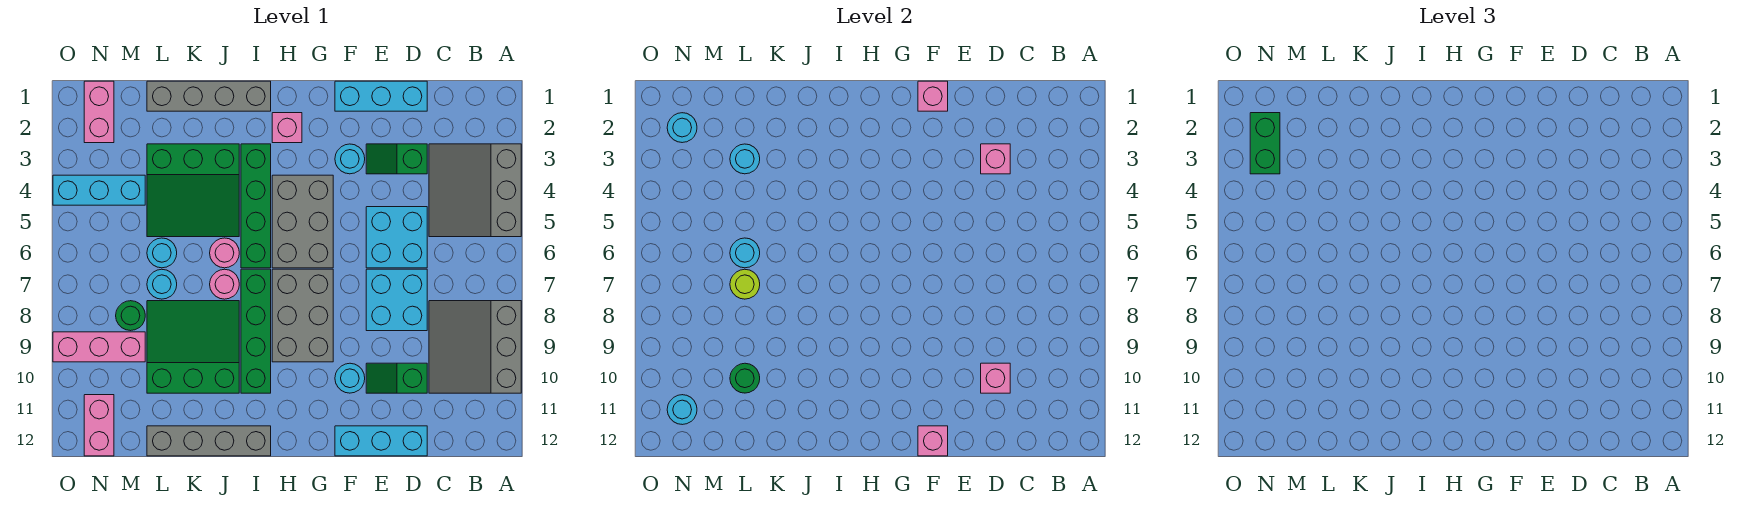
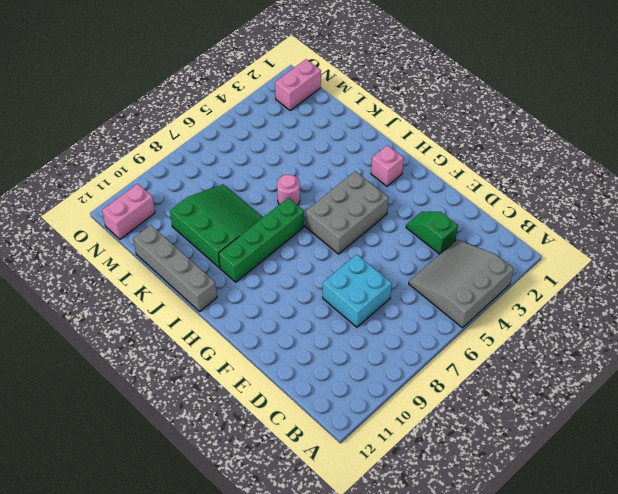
none -> grey slope A8:C10 level 1 top A
none -> cyan brick D1:F1 level 1
none -> cyan brick D5:E6 level 1
none -> green slope D10:E10 level 1 top D

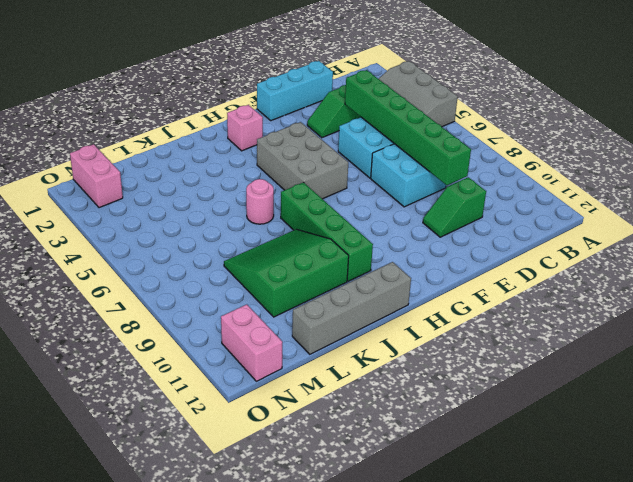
green brick D4:D9 level 2 -> none
none -> grey slope A8:C10 level 1 top A
none -> cyan brick D12:F12 level 1
none -> cyan round brick F3 level 1
none -> cyan round brick F10 level 1

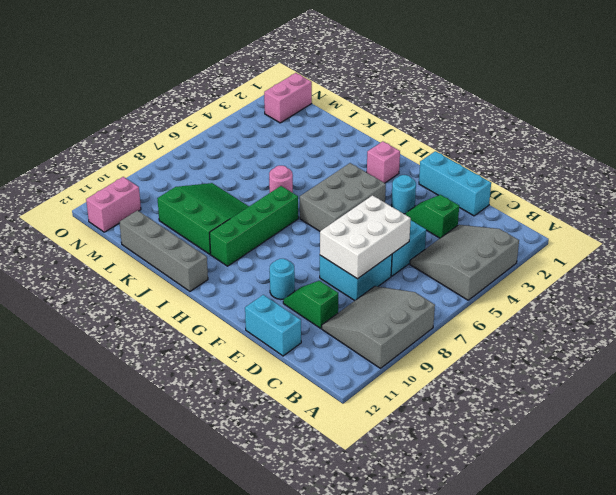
white brick D6:E8 level 2 -> none
cyan brick D12:E12 level 1 -> cyan brick D12:F12 level 1
none -> grey brick G7:H9 level 1
none -> grey brick I1:L1 level 1
none -> green brick I3:I6 level 1
none -> green slope J3:L5 level 1 top 3

